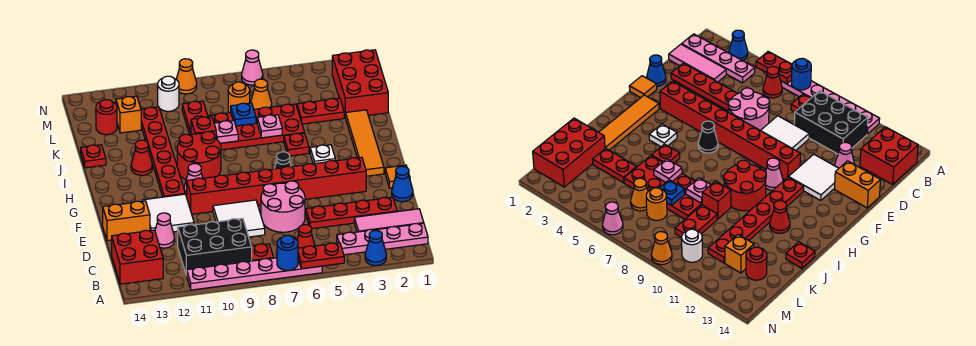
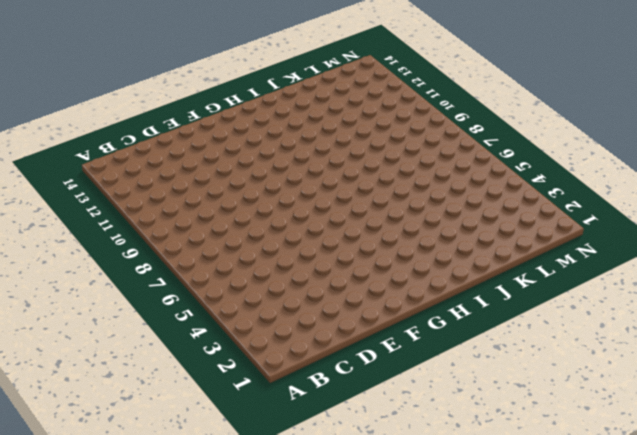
none -> blue cone A3 level 1
none -> pink plate A6:A11 level 1
none -> pink plate B1:B4 level 1
none -> red cone B6 level 1

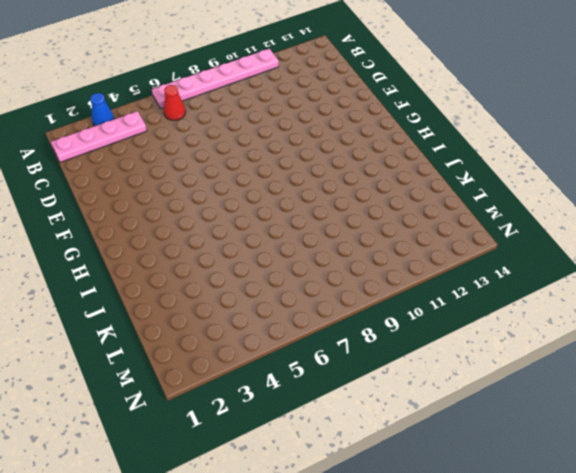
none -> red plate B8 level 1
none -> black brick B9:C11 level 1
none -> red brick B13:C14 level 1
none -> pink tile C1:C3 level 1

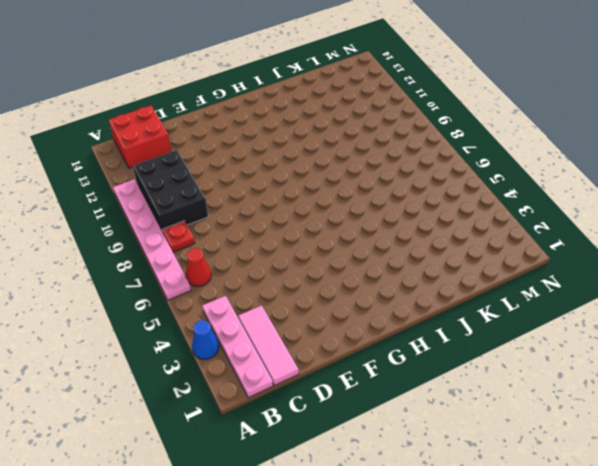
none -> red plate D2:D5 level 1
none -> pink round brick D6:E7 level 1
none -> white tile D8:E9 level 1
none -> pink cone D12 level 1

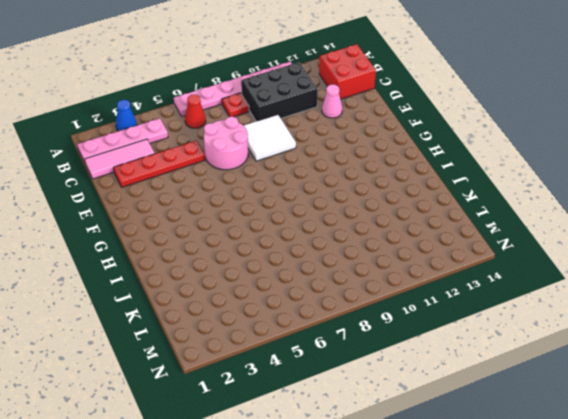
none -> blue cone E1 level 1
none -> white tile E11:F12 level 1
none -> orange brick E13:E14 level 1
none -> orange tile F1 level 1

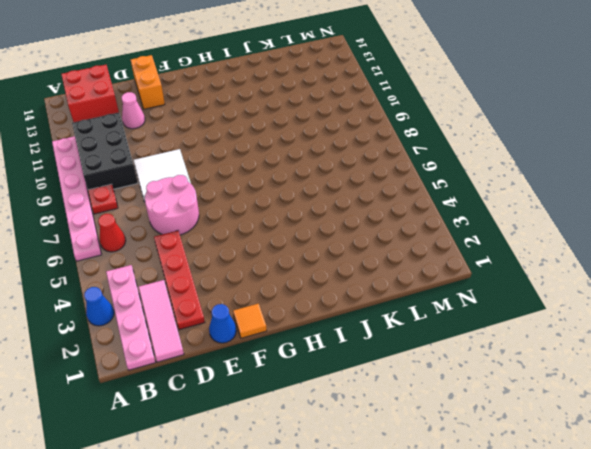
none -> white tile E11:F12 level 1
none -> red brick F3:F10 level 1
none -> orange tile G2:J2 level 1
none -> black cone G6 level 1

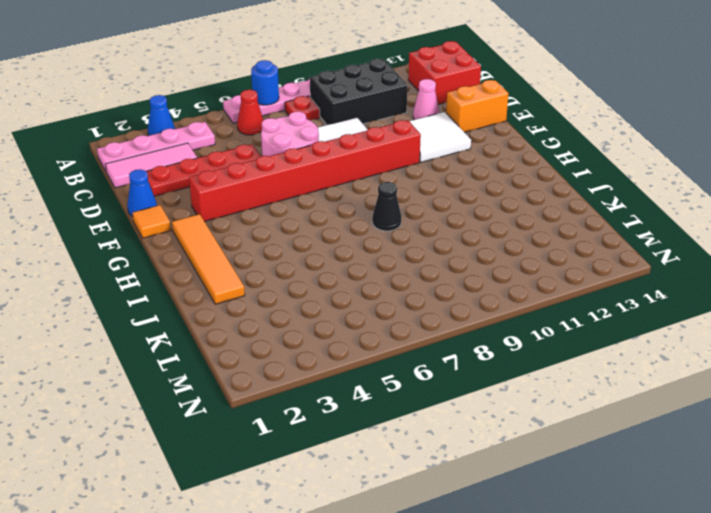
black cone I8 level 1 -> black cone G6 level 1
none -> pink cone G10 level 1
none -> red plate G11:L11 level 1
none -> white plate H4 level 1
none -> red round brick H9:I10 level 1

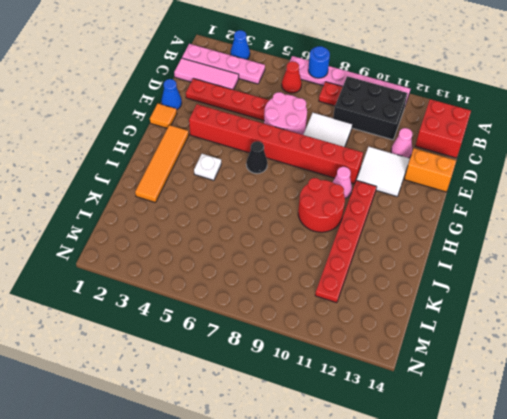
none -> red plate I5 level 1
none -> red cone I12 level 1
none -> red plate J5:K8 level 1
none -> red brick J9 level 1

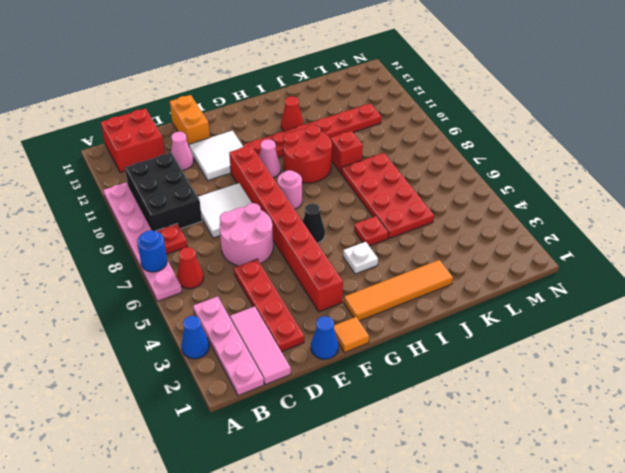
pink round brick G8 level 1 -> none
none -> red plate J14 level 1
none -> red brick K1:M2 level 1
none -> red plate K3:K4 level 1
none -> red plate K9:L9 level 1

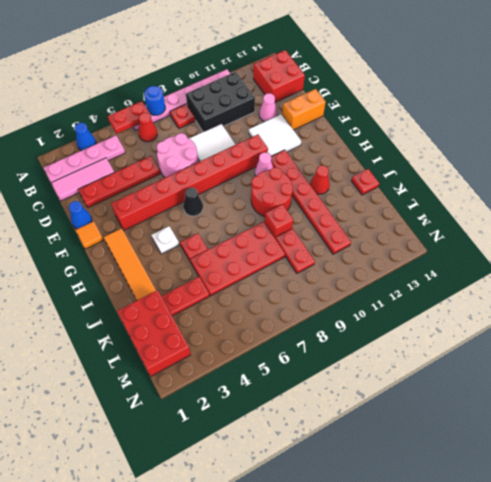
none -> orange cone L6 level 1
none -> orange round brick L7 level 1
none -> orange brick L12 level 1
none -> red round brick L13 level 1

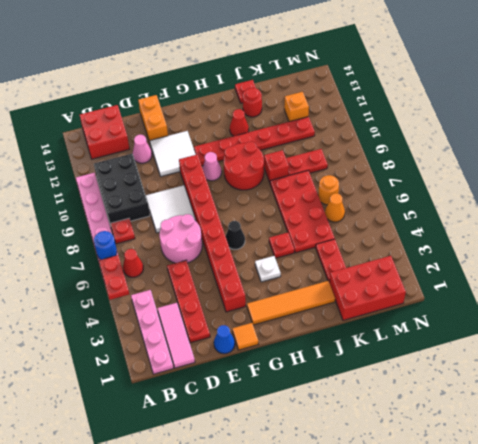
red round brick J13 level 1 -> red round brick L13 level 1
none -> blue cone A3 level 1
none -> white round brick M10 level 1
none -> pink cone N6 level 1
none -> orange cone N9 level 1

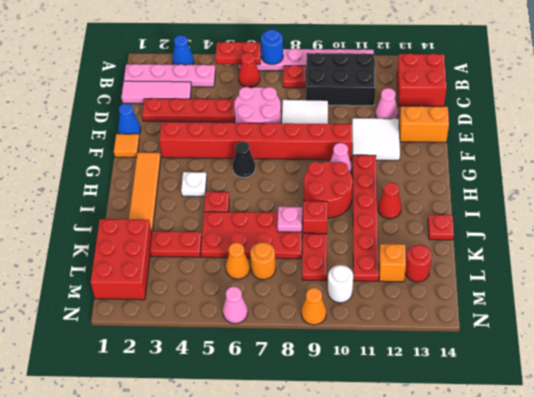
none -> pink plate J6 level 2
none -> blue plate K7 level 2

